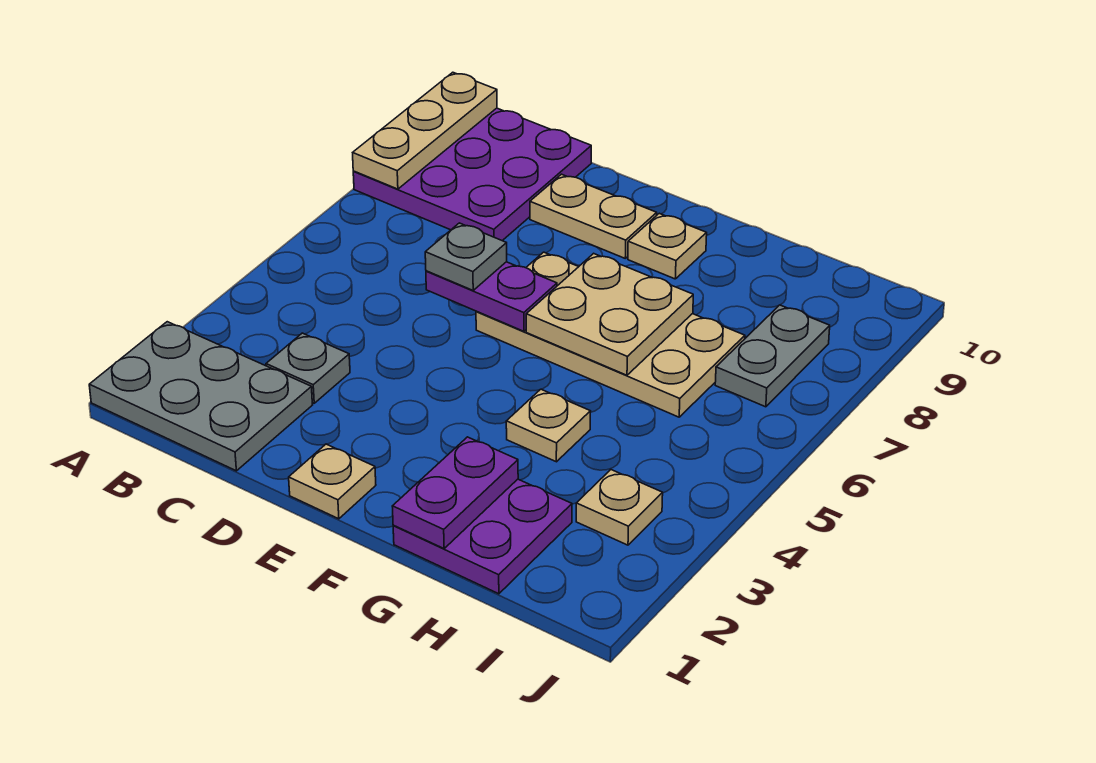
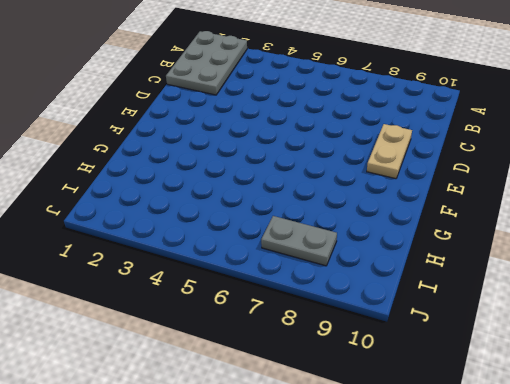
none -> purple plate A8:C10 level 1
none -> grey plate C3 level 1
none -> tan plate E1 level 1

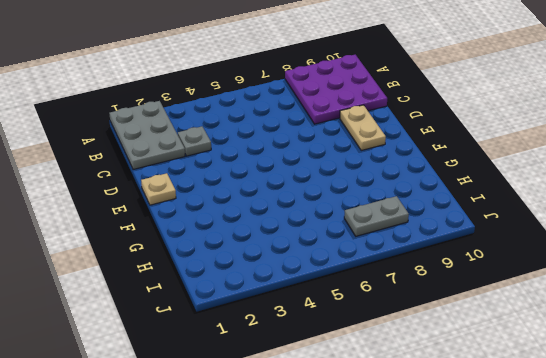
none -> tan plate E6:H7 level 1
none -> tan plate F9 level 1
none -> purple plate G1:H2 level 1

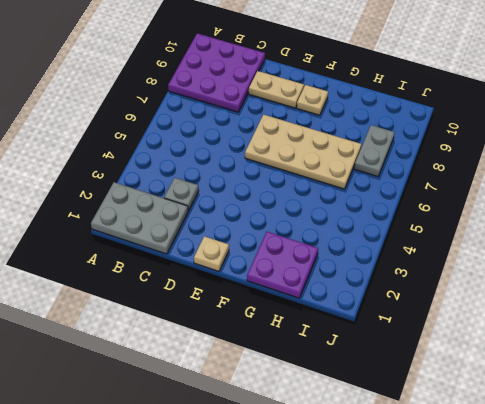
none -> tan plate G4 level 1
none -> tan plate I3 level 1
none -> tan plate A8:A10 level 2

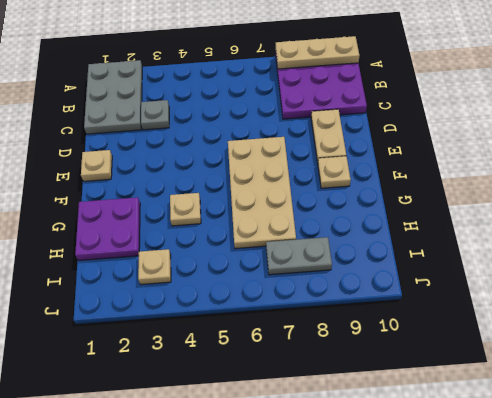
none -> purple plate D6:E6 level 2
none -> tan plate F6:G7 level 2
none -> purple plate G1:G2 level 2

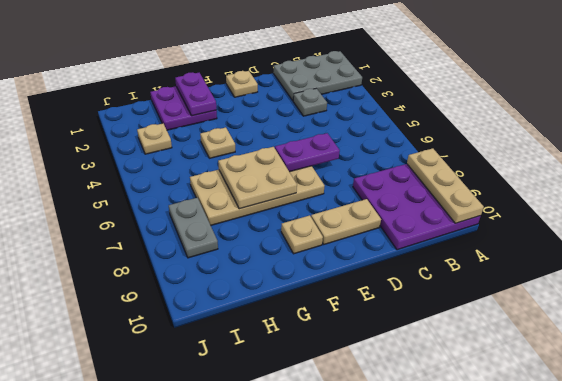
none -> grey plate D6 level 3

